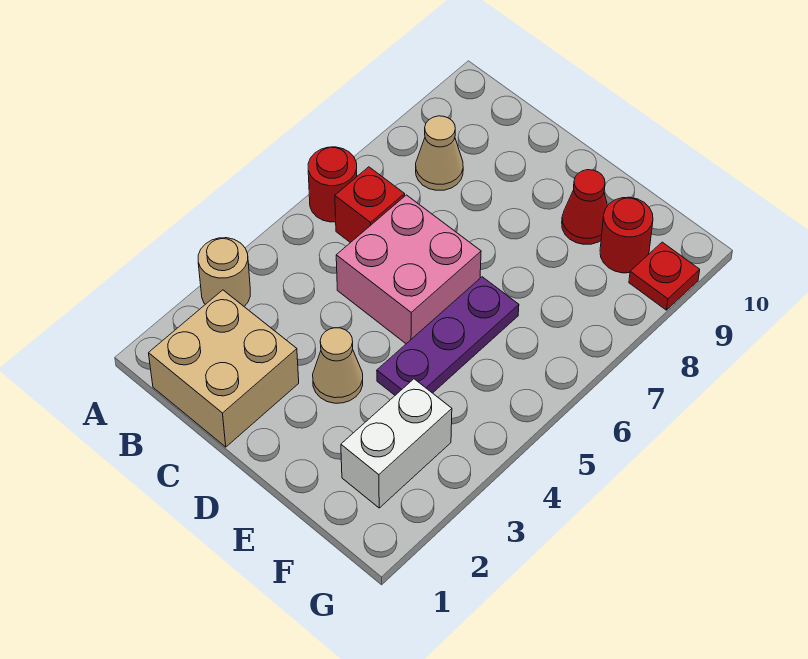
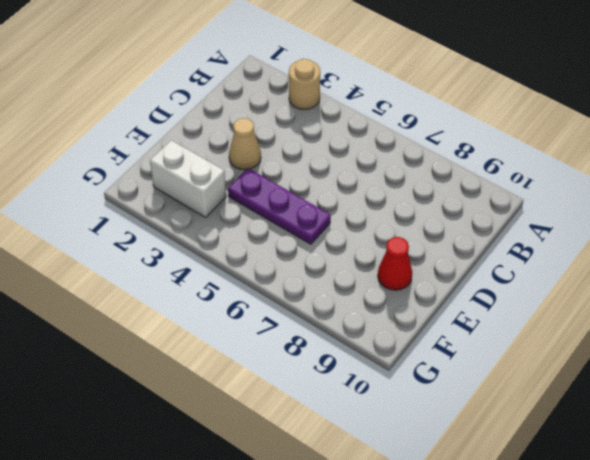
none -> red round brick A6 level 1
none -> tan brick B1:C2 level 1
none -> red brick B6 level 1

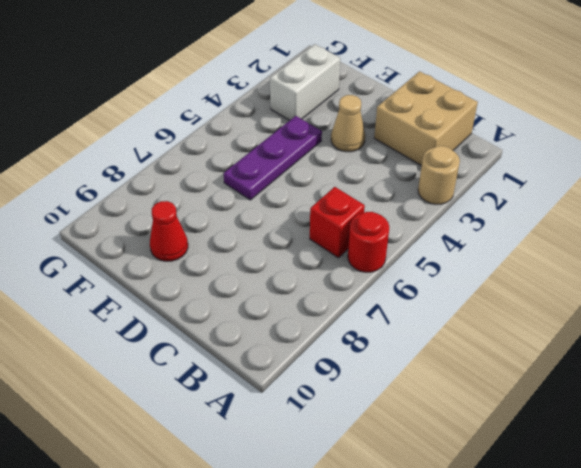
none -> tan cone B8 level 1
none -> pink brick C5:D6 level 1
none -> red round brick F9 level 1

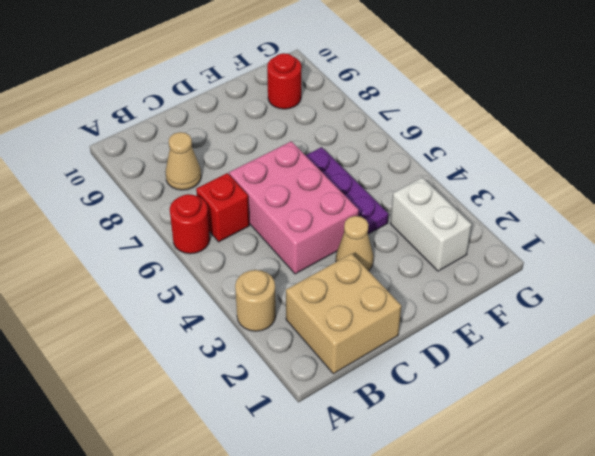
pink brick C4:D6 level 1 -> pink brick C5:D6 level 1
none -> red cone E9 level 1
none -> red plate G9 level 1

